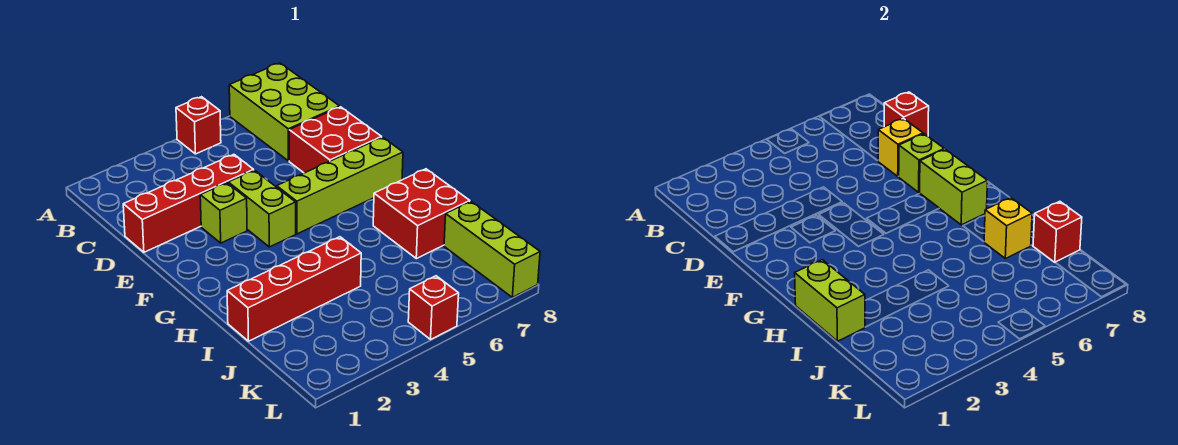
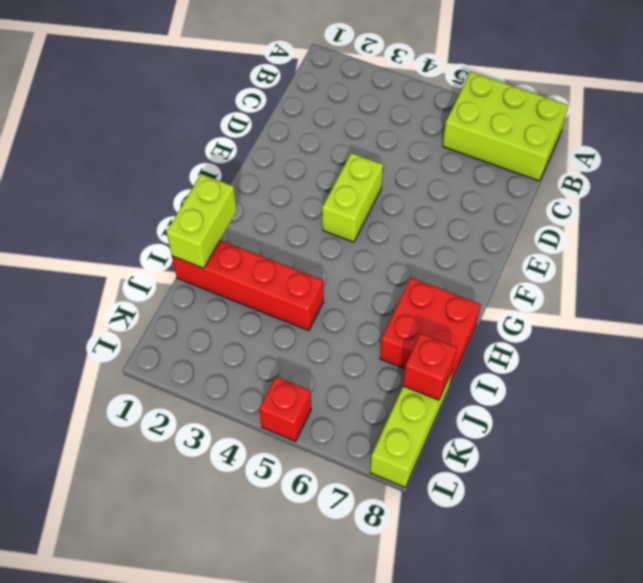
lime brick A6:B8 level 1 -> lime brick A7:C8 level 1
none -> red brick A5 level 1
none -> red brick D1:D4 level 1
none -> red brick D7:E8 level 1

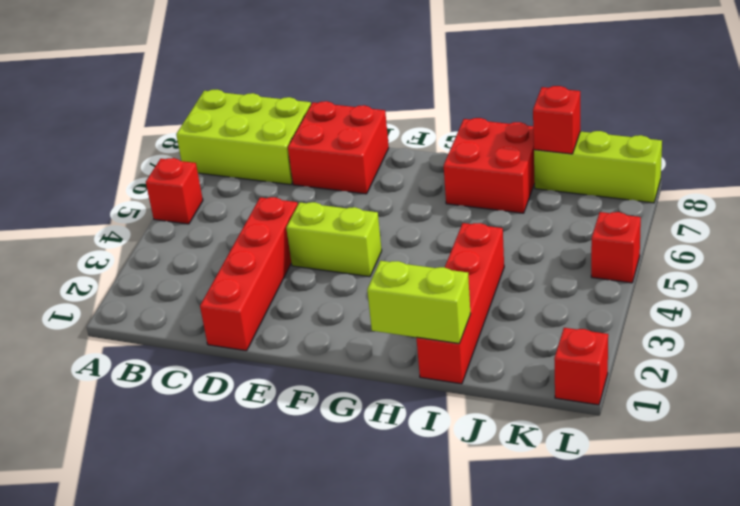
red brick L1 level 1 -> red brick C8 level 2
none -> lime brick E3 level 1
none -> lime brick F5:F8 level 1
none -> yellow brick D7 level 2

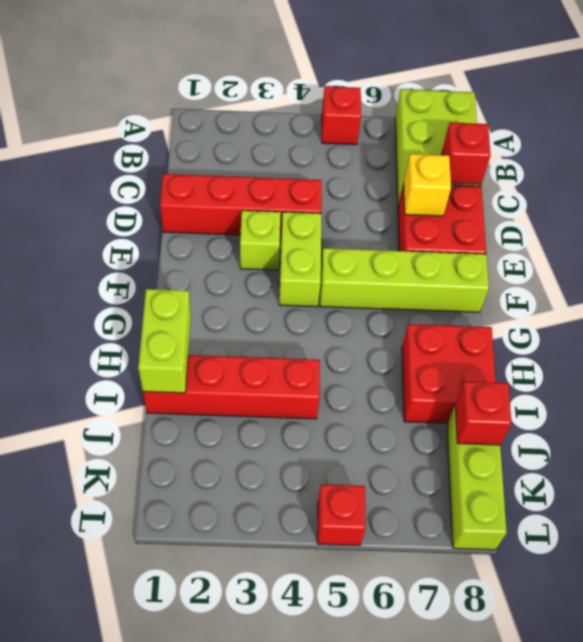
none -> lime brick E7 level 2
none -> lime brick F7:G7 level 2
none -> yellow brick I7 level 2

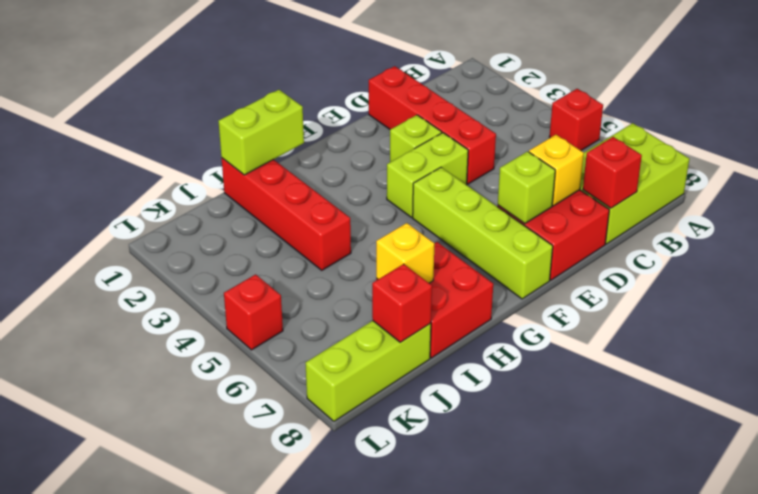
none -> lime brick F7:G7 level 2

